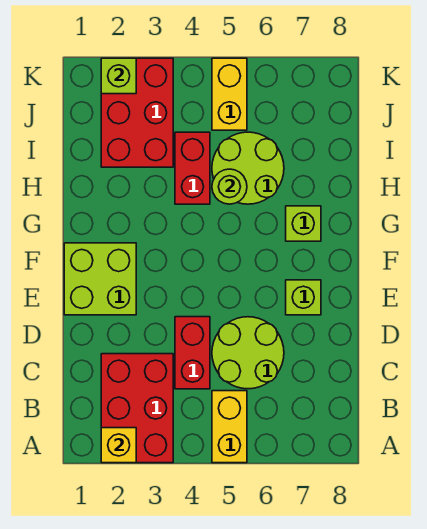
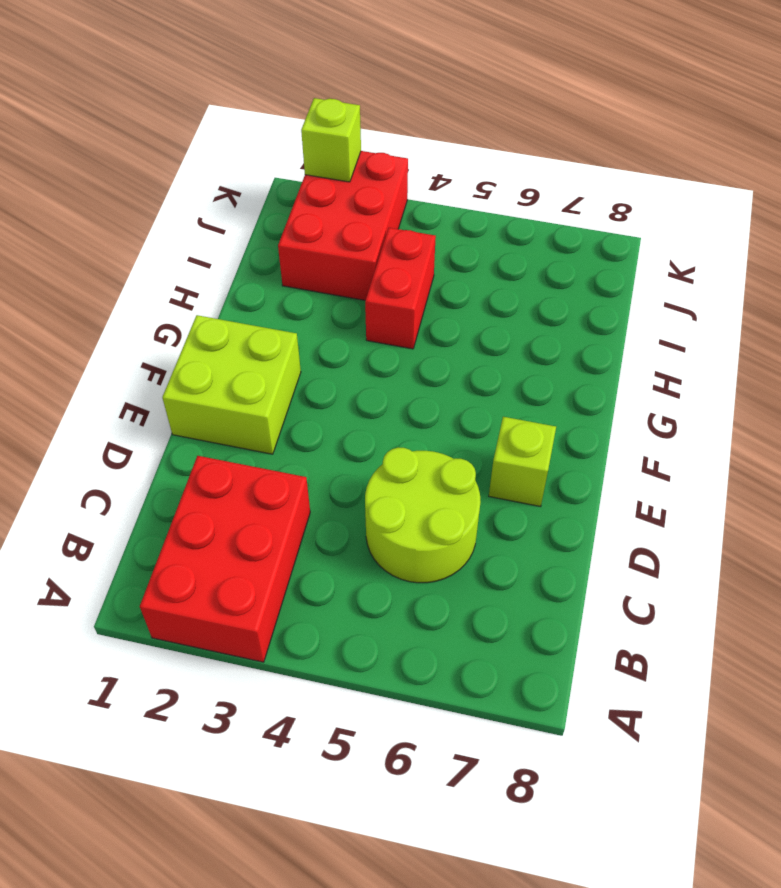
none -> yellow brick A5:B5 level 1
none -> red brick C4:D4 level 1
none -> lime brick G7 level 1

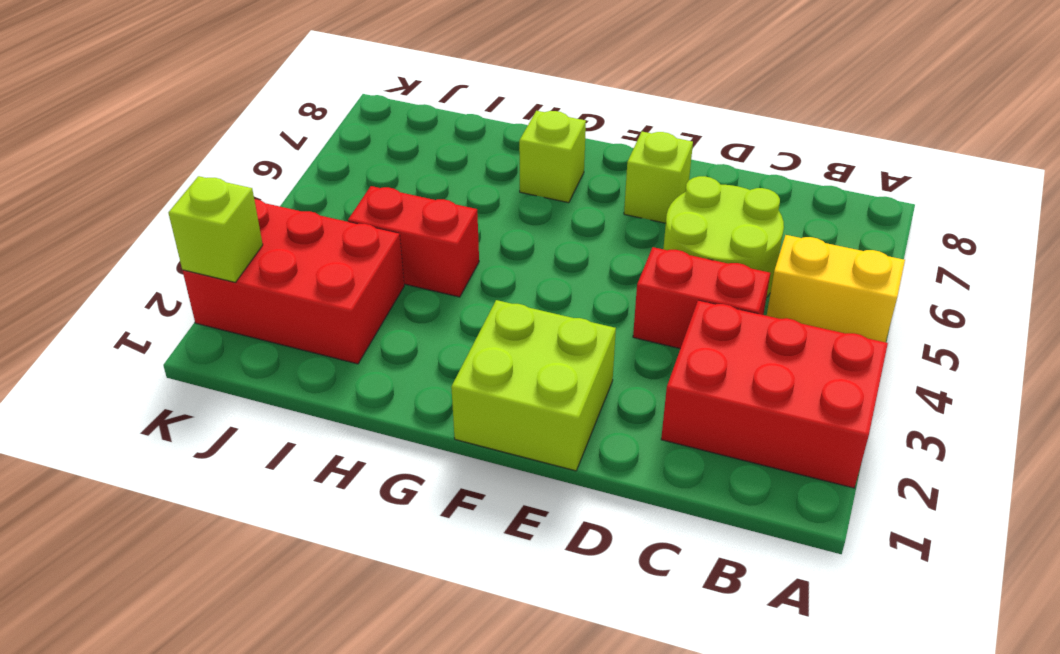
none -> lime round brick H5:I6 level 1
none -> yellow brick J5:K5 level 1
none -> yellow brick A2 level 2

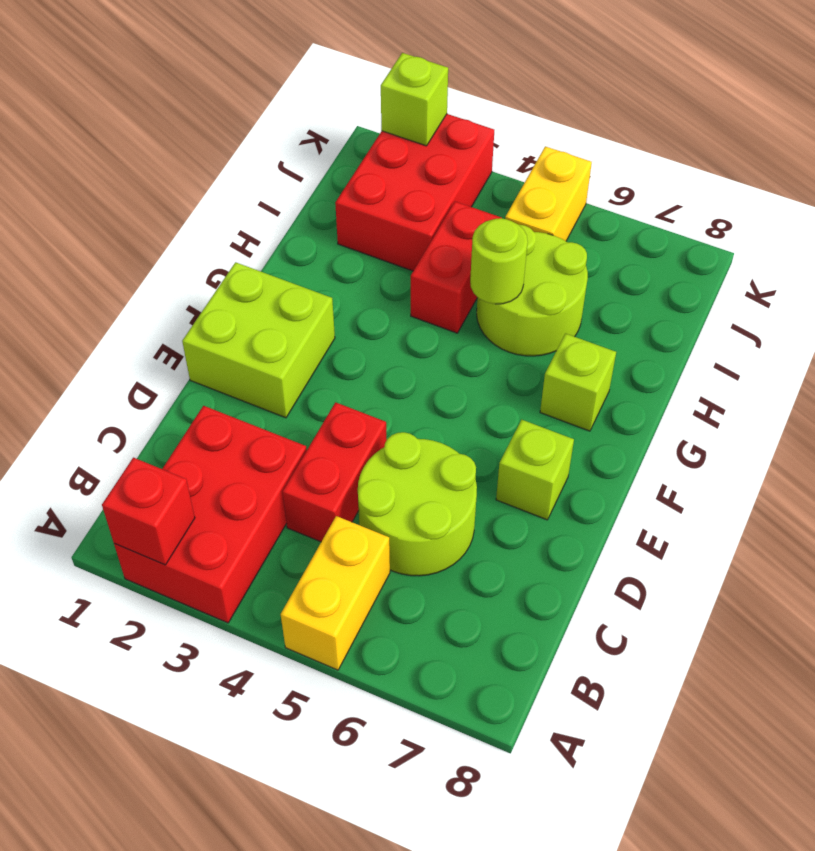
red brick A2 level 2 -> yellow brick A2 level 2

